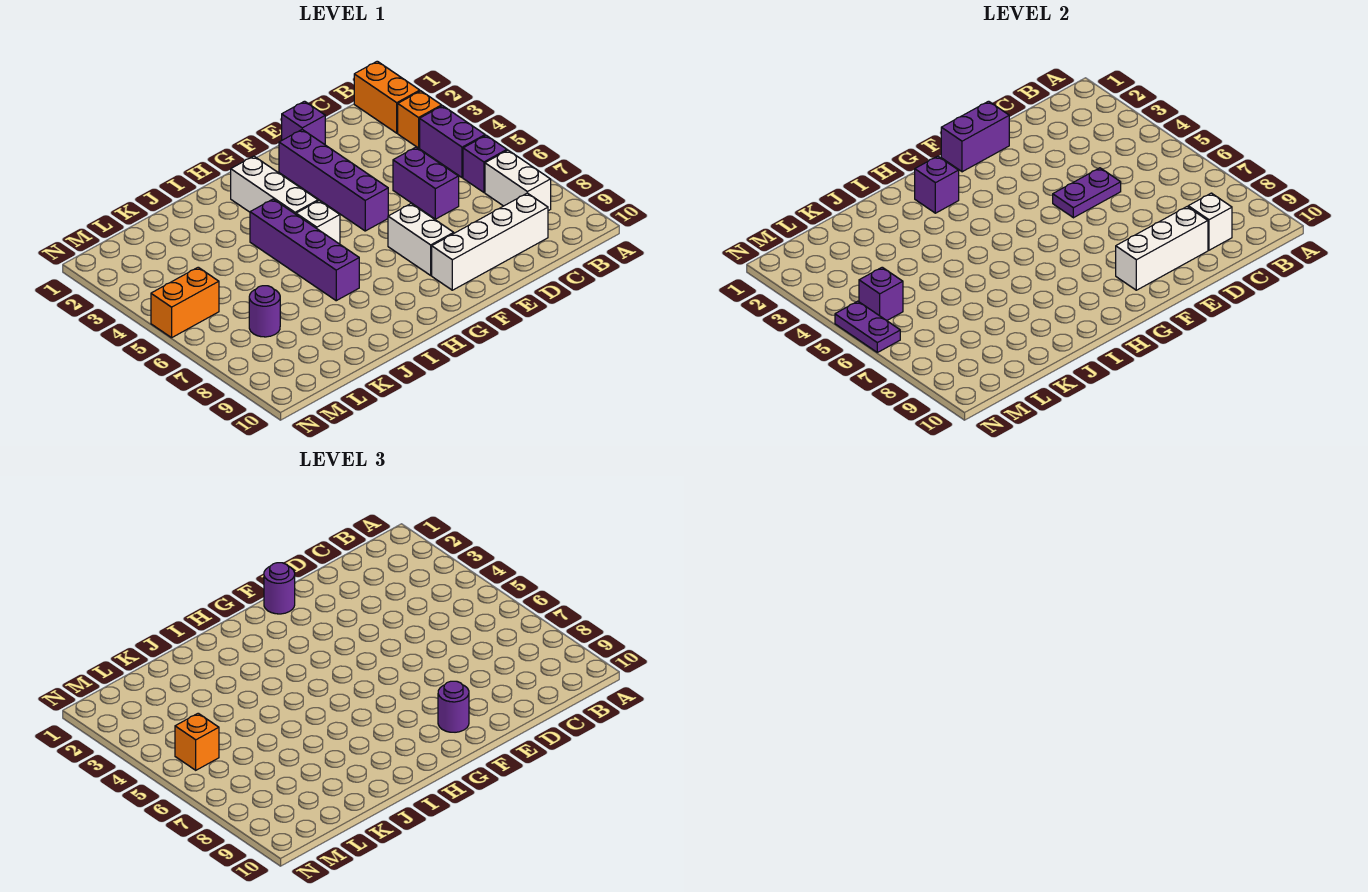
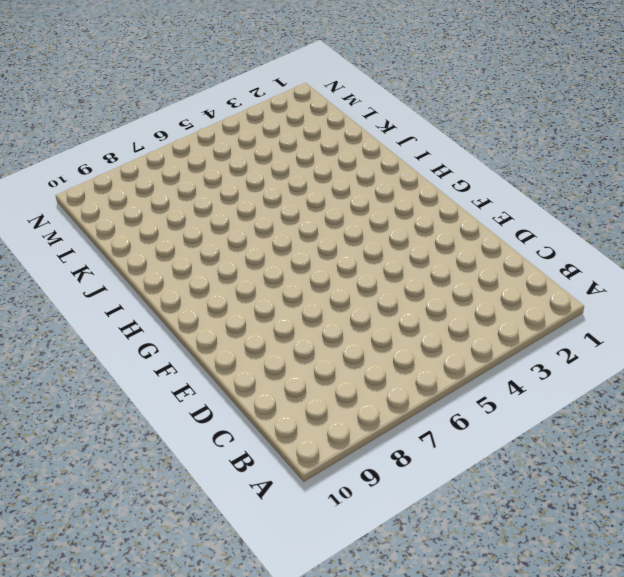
none -> orange brick B1:B2 level 1
none -> orange brick B3 level 1
none -> purple brick B4:B5 level 1

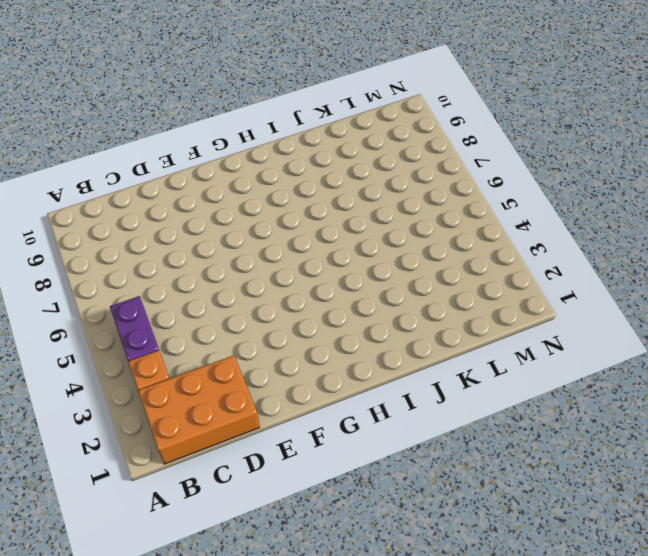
orange brick B1:D2 level 1 -> orange brick B1:B2 level 1
none -> purple brick B6 level 1
none -> white brick B7:B8 level 1
none -> white brick C9:F9 level 1

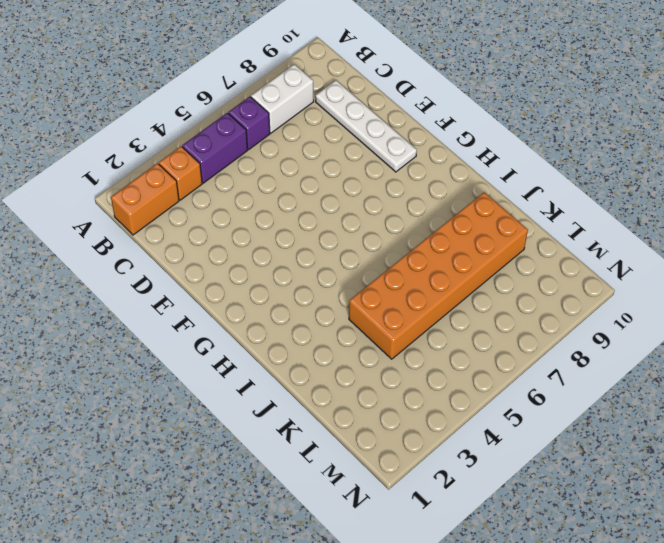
white plate C9:F9 level 1 -> white brick C9:F9 level 1
orange brick J4:K9 level 1 -> none
none -> purple brick D5:D6 level 1
none -> purple brick E1 level 1
none -> purple brick F2:F5 level 1

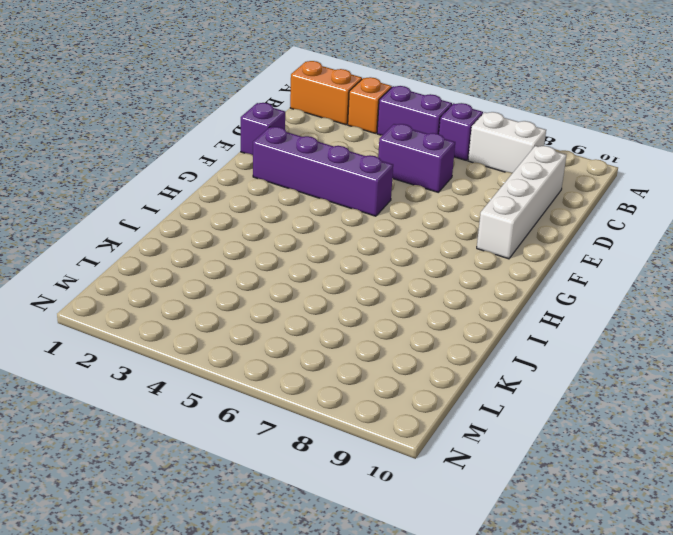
none -> white brick F7:F8 level 1
none -> white brick H2:H4 level 1
none -> white brick H5 level 1

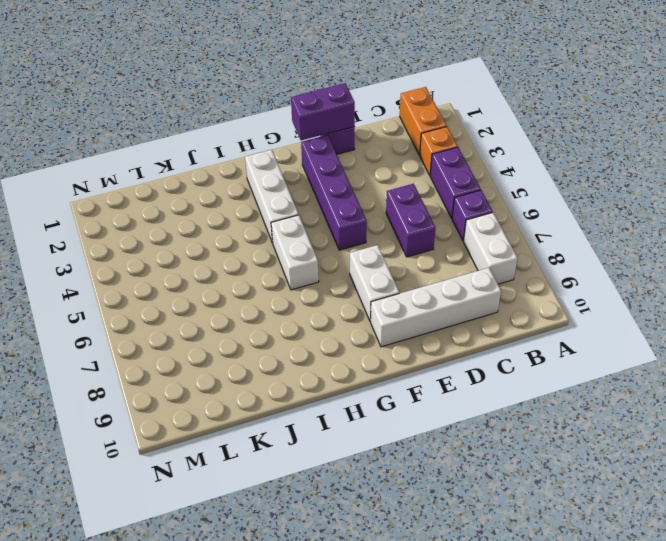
white brick H5:H6 level 1 -> white brick H5 level 1
none -> purple brick I4:I7 level 1
none -> purple round brick L7 level 1
none -> orange brick M5:N5 level 1

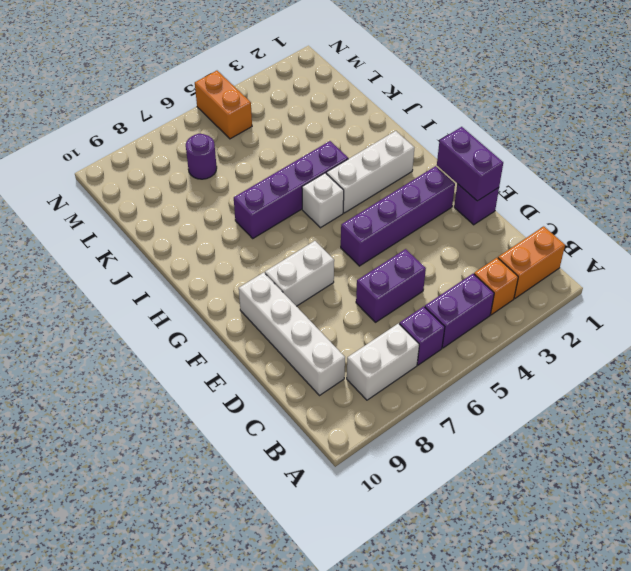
none -> white brick C9 level 2
none -> purple plate D5:E5 level 2
none -> white brick D9:F9 level 2

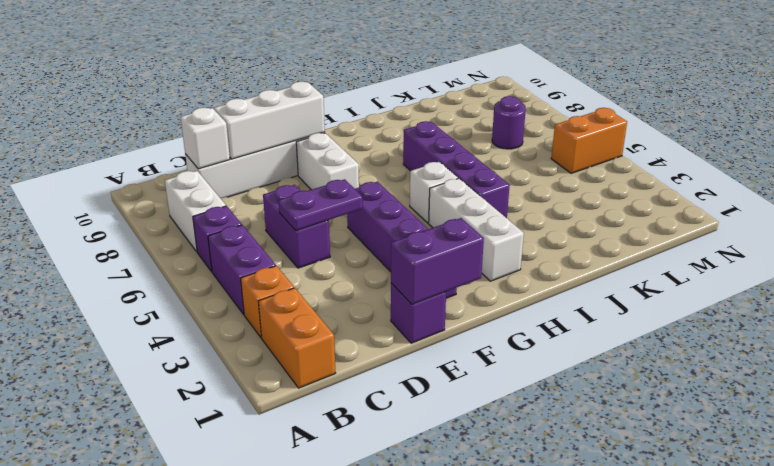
none -> purple brick H2 level 2
none -> purple brick M5 level 2
none -> purple plate N5:N6 level 2

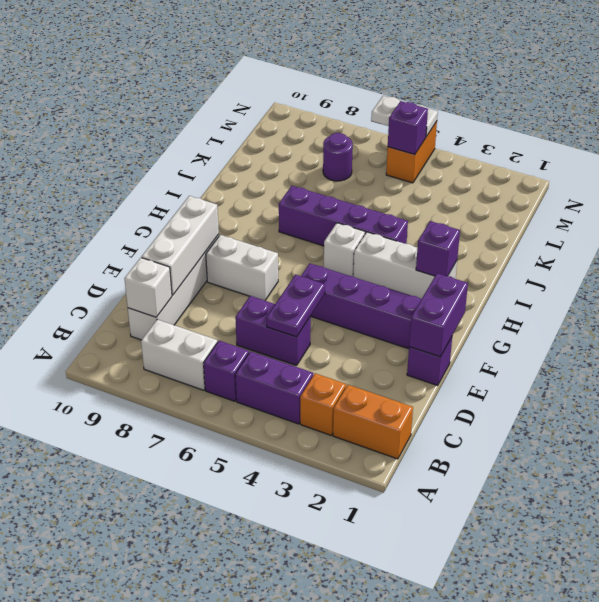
white plate N5:N6 level 2 -> purple plate N5:N6 level 2
none -> purple round brick F1 level 3
none -> purple round brick F9 level 3
none -> orange brick M5 level 3

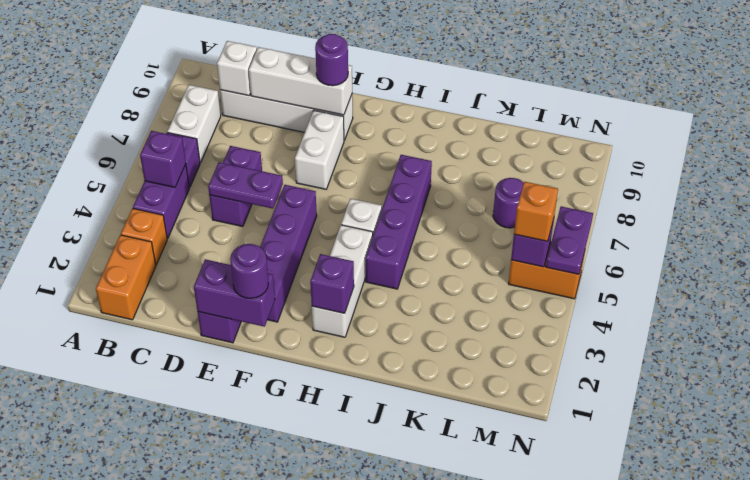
purple brick B5 level 2 -> none

